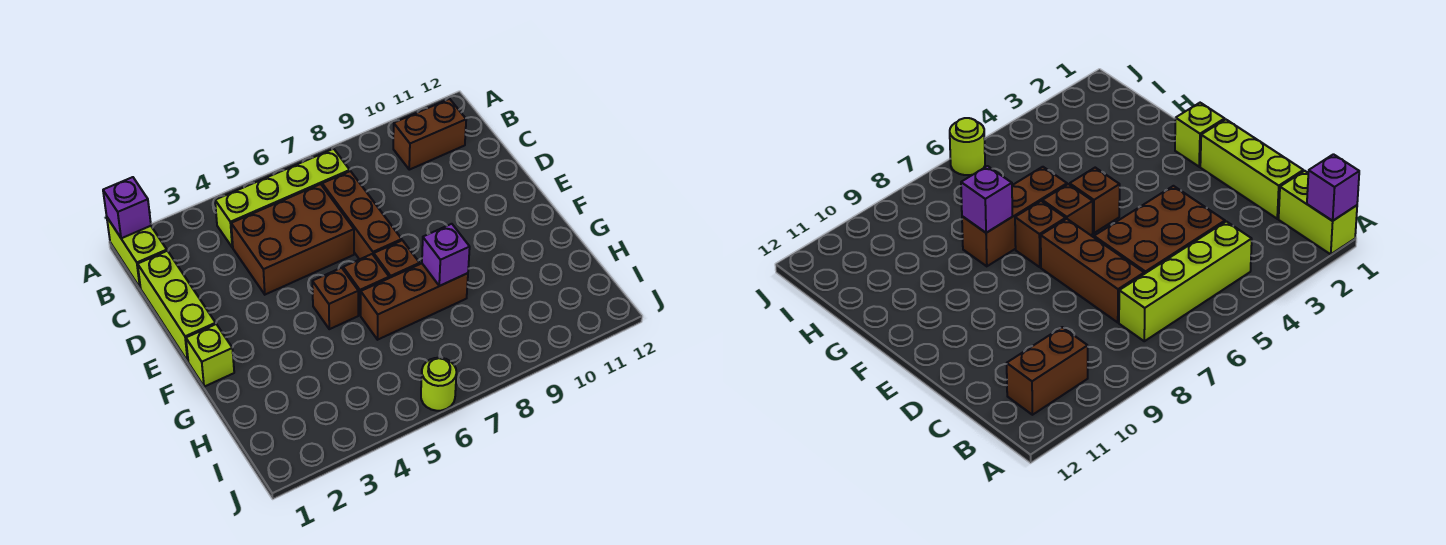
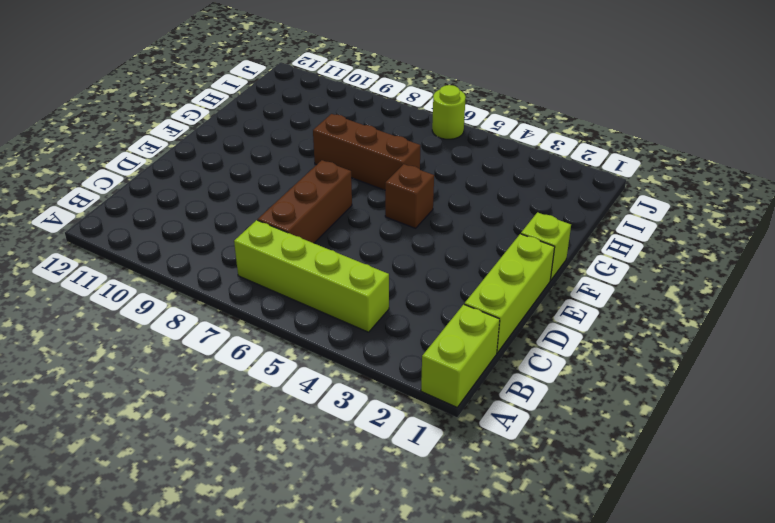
none -> brown brick B10:B11 level 1
none -> brown brick C4:D6 level 1
none -> brown brick F6 level 1

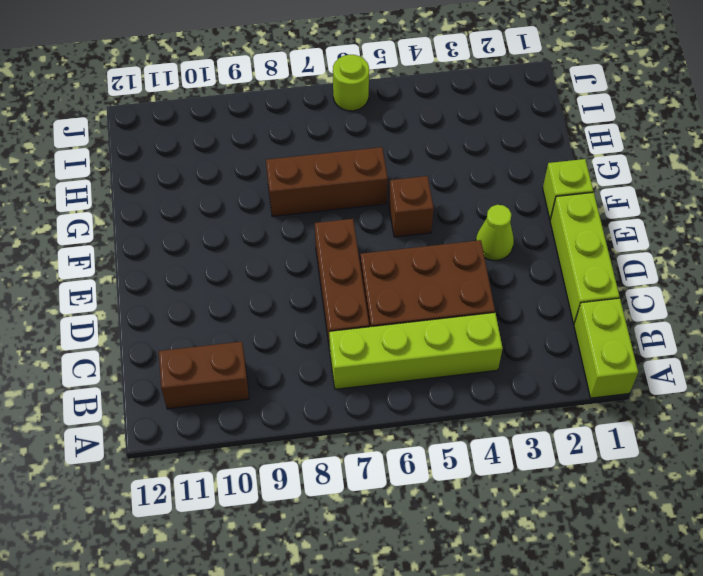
lime cone E3 level 1 -> none
none -> brown brick F6 level 1
none -> brown brick F7 level 1
none -> purple brick A1 level 2

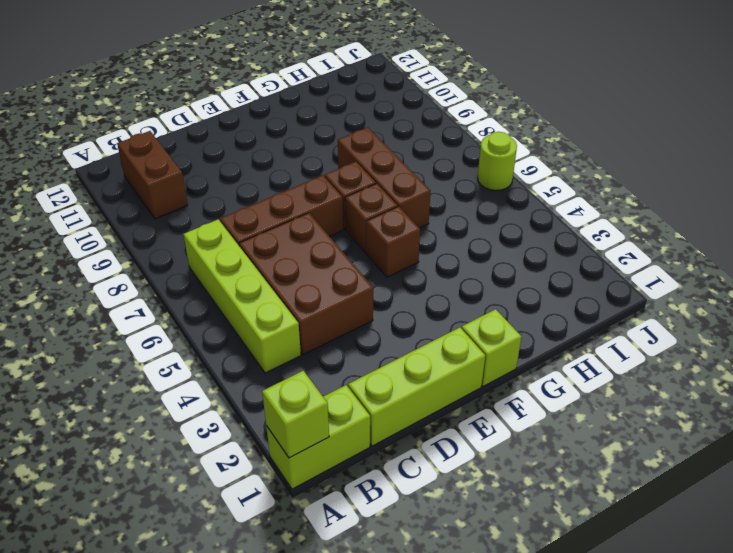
lime brick A1 level 2 -> purple brick A1 level 2
none -> purple brick G8 level 2

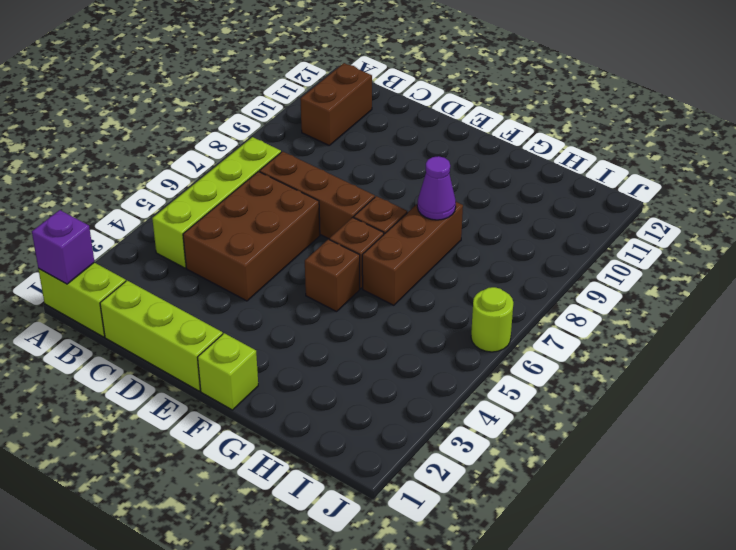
purple cone G8 level 2 -> purple brick G8 level 2

